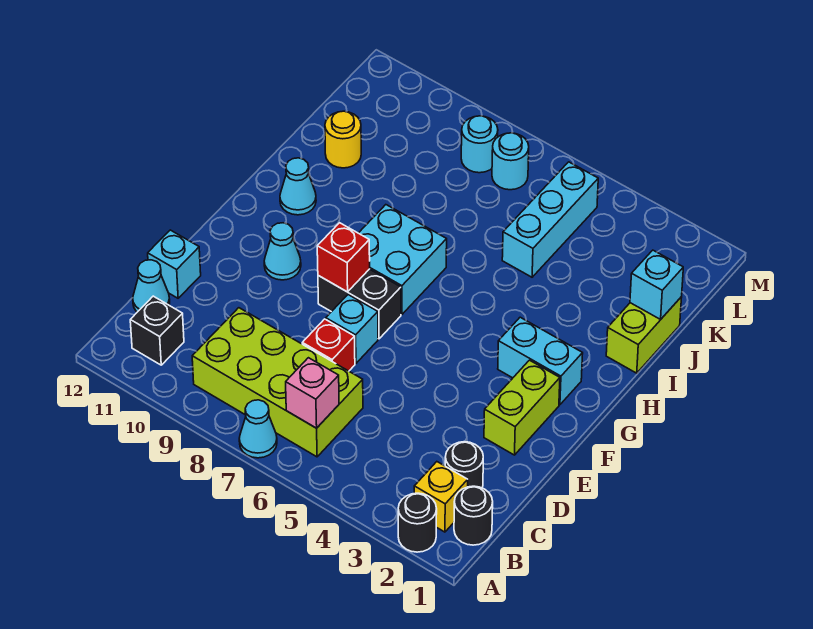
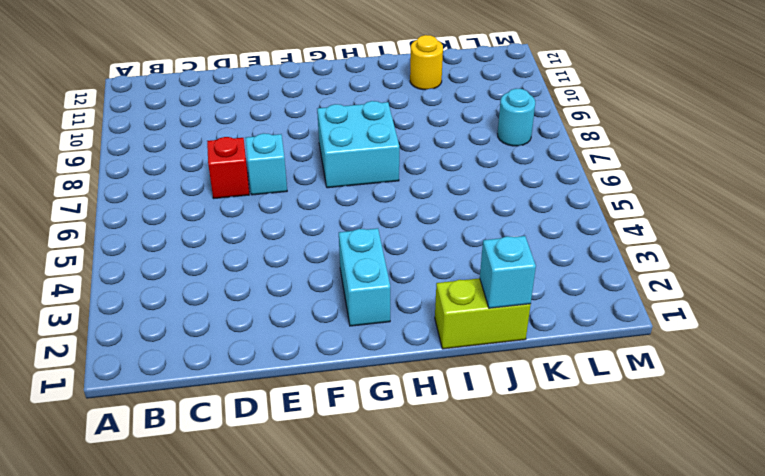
none -> black round brick A2 level 1
none -> cyan cone A7 level 1
none -> black round brick B1 level 1

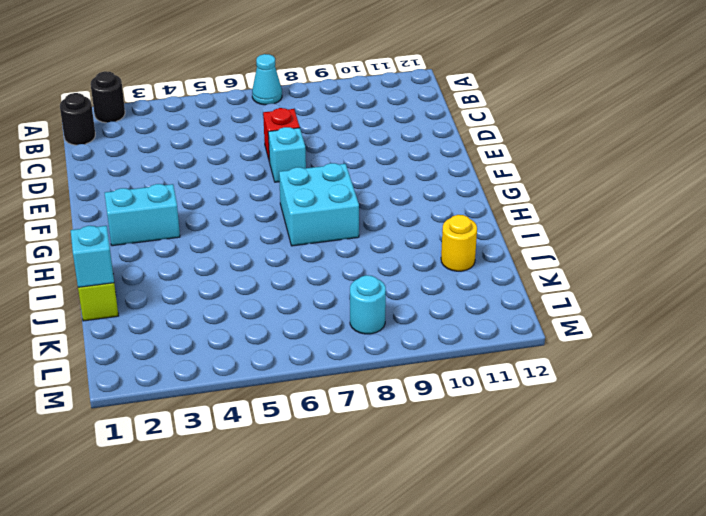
none -> yellow brick B2 level 1
none -> lime brick B6:C9 level 1
none -> black brick B11 level 1

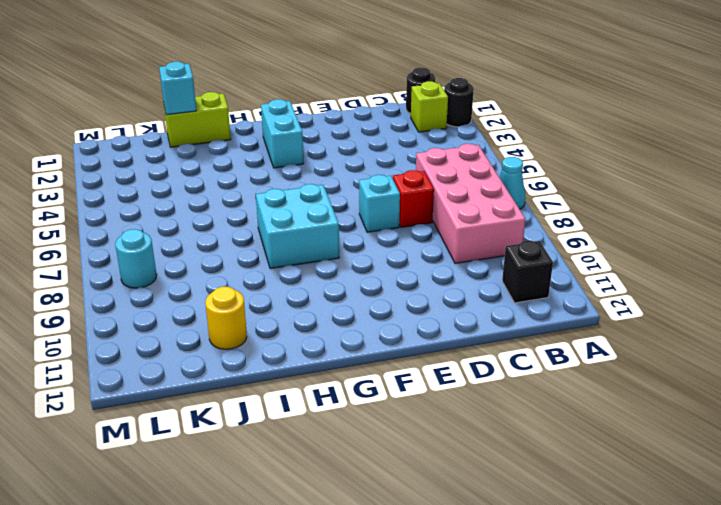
lime brick B2 level 1 -> yellow brick B2 level 1
pink brick B6:C9 level 1 -> lime brick B6:C9 level 1
none -> black round brick C2 level 1
none -> cyan cone C12 level 1
none -> cyan brick D12 level 1

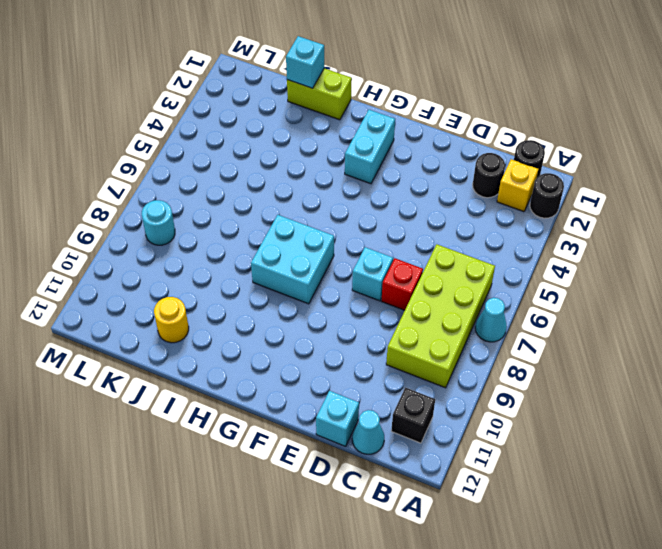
none -> lime brick E2:F2 level 1
none -> black brick F7:F8 level 1
none -> cyan cone F10 level 1

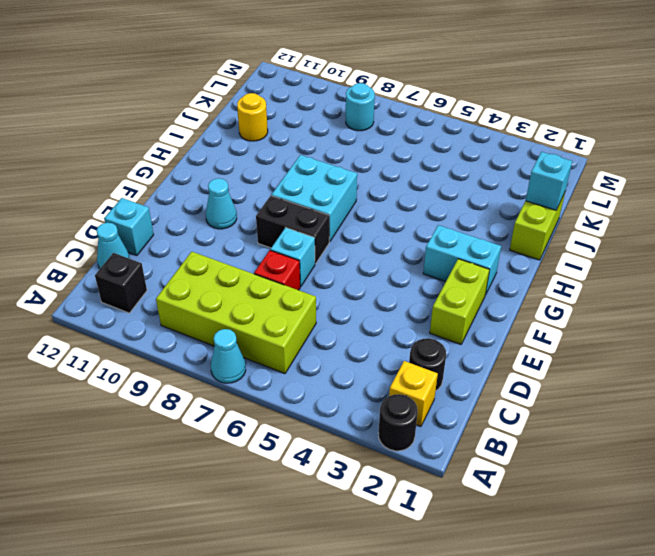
none -> black round brick B1 level 1
none -> cyan cone H11 level 1
none -> cyan brick J5:L5 level 1

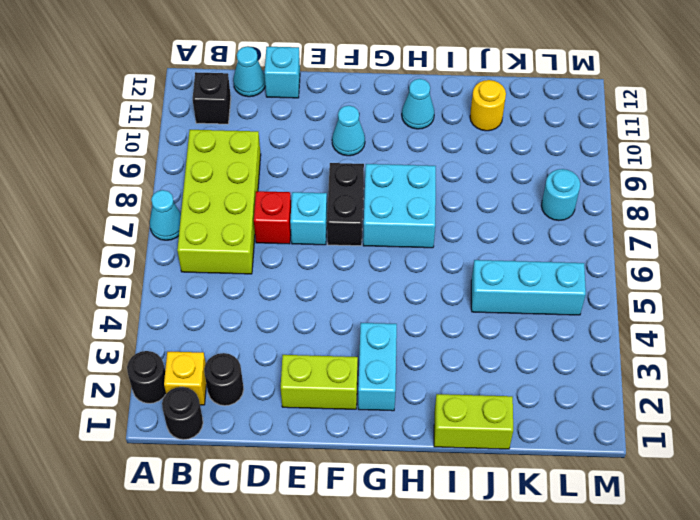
none -> cyan round brick L7 level 1
none -> pink brick B6 level 2
none -> red brick F8 level 2

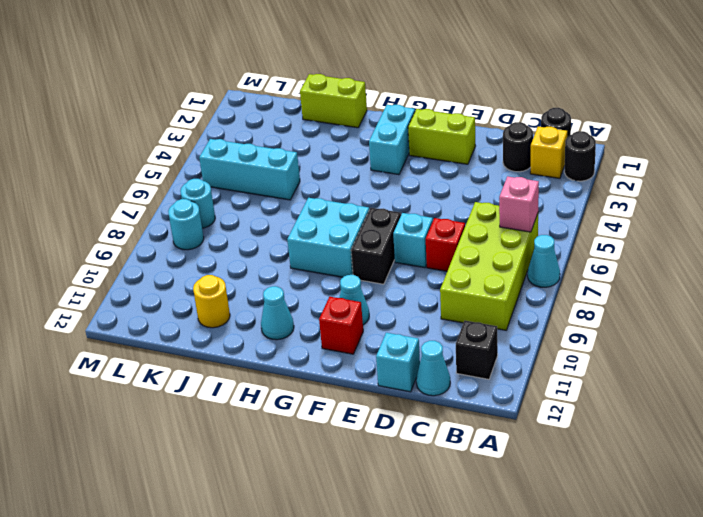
red brick F11 level 1 -> red brick F8 level 2
none -> cyan brick J1 level 2

